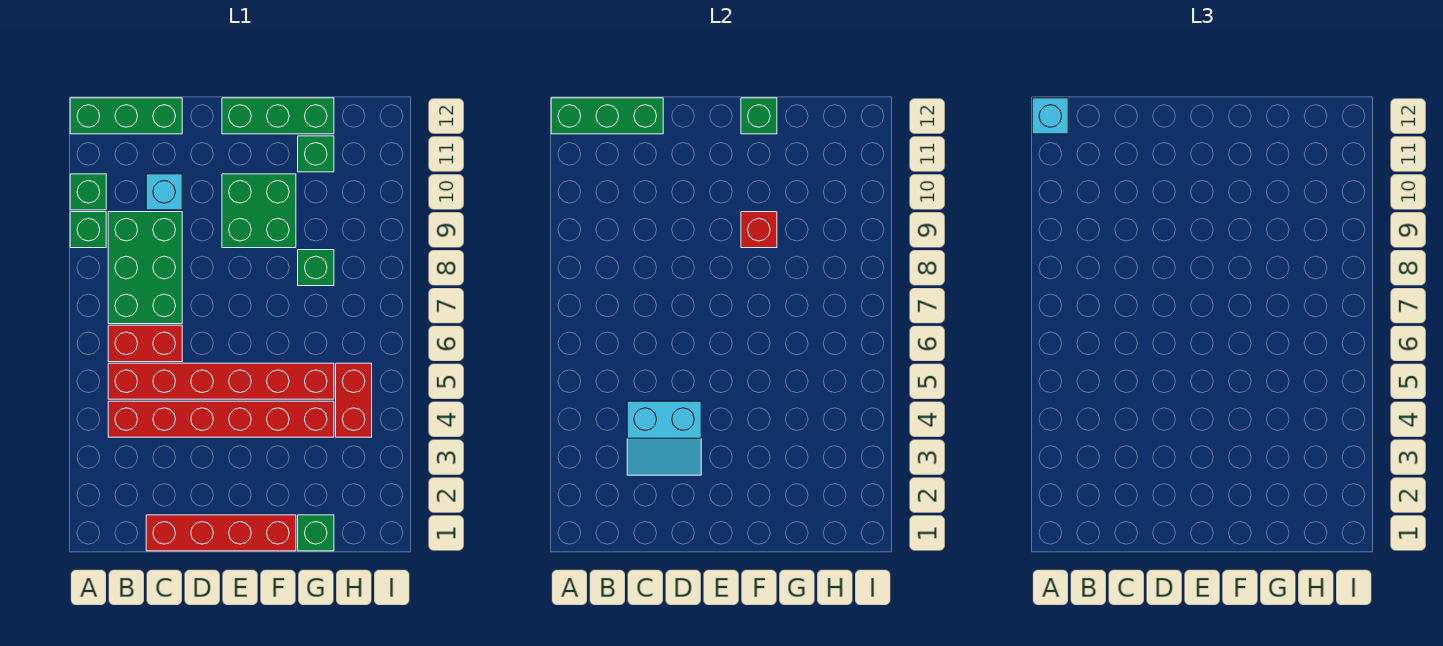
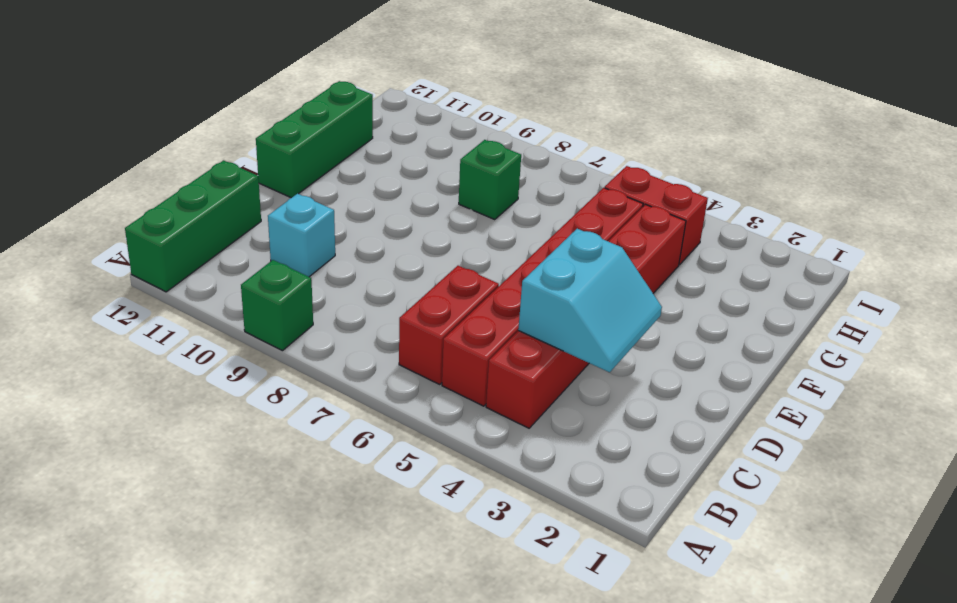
none -> green brick A10 level 1
none -> green brick B7:C9 level 1
none -> red brick C1:F1 level 1

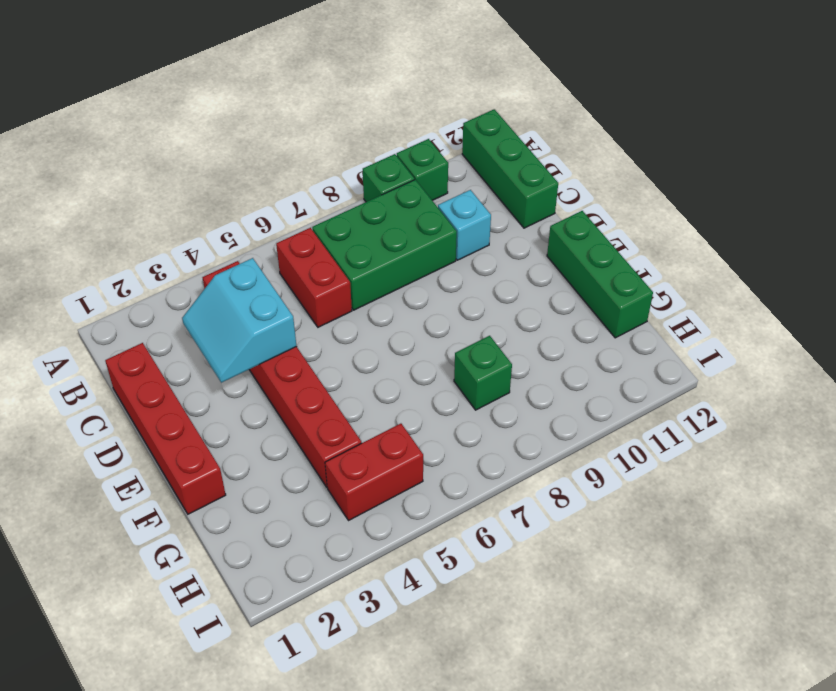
none -> red brick B5:G5 level 1
none -> green brick E9:F10 level 1
none -> green brick G1 level 1

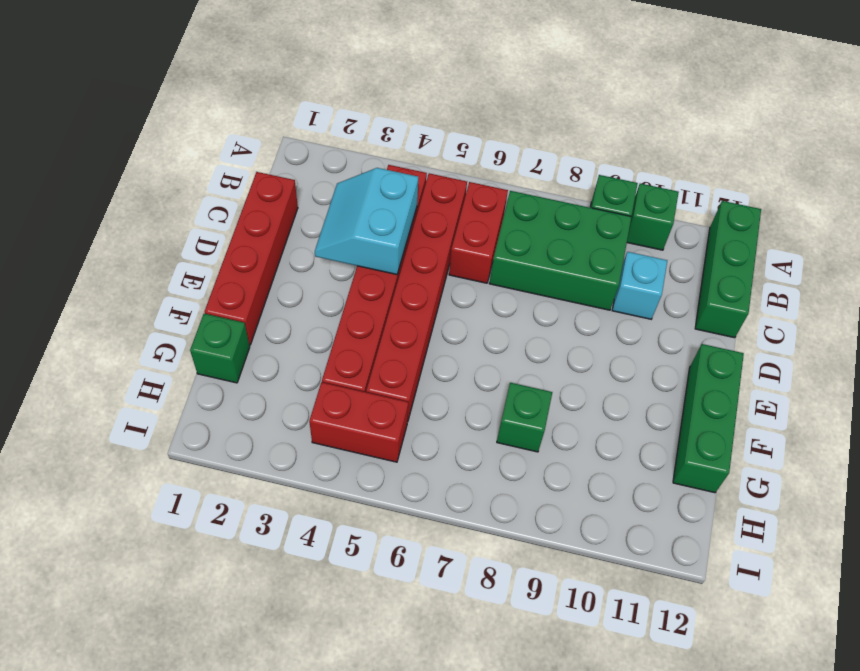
none -> green brick E9:F10 level 1
none -> green brick G11 level 1
none -> green brick A12:C12 level 2

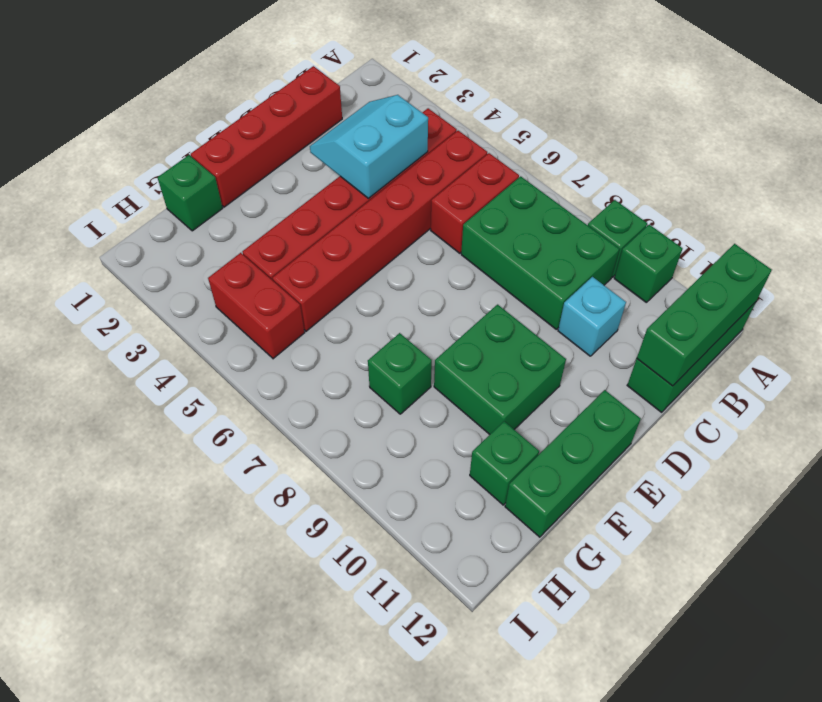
none -> red brick F9 level 2
none -> green brick F12 level 2
none -> cyan brick A12 level 3

